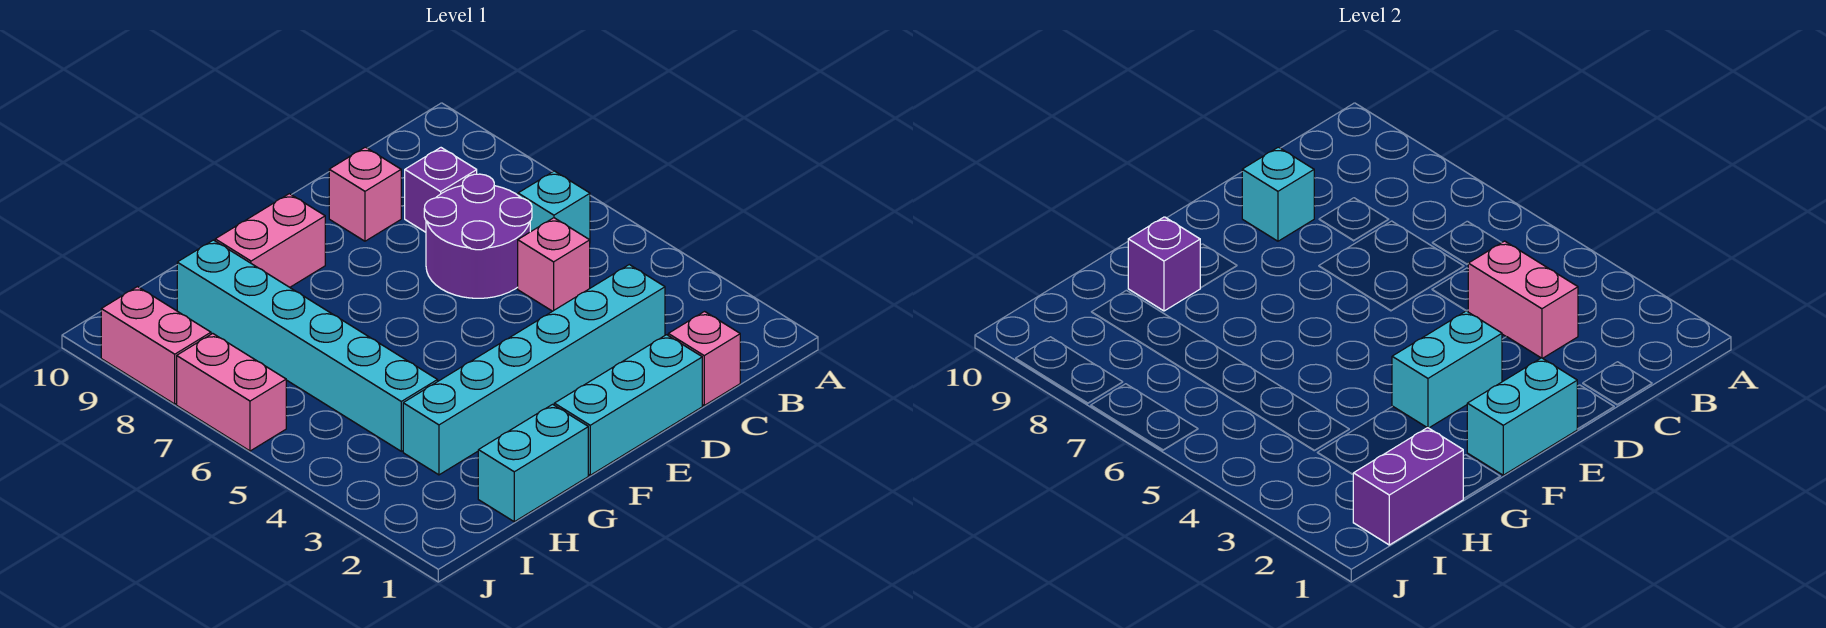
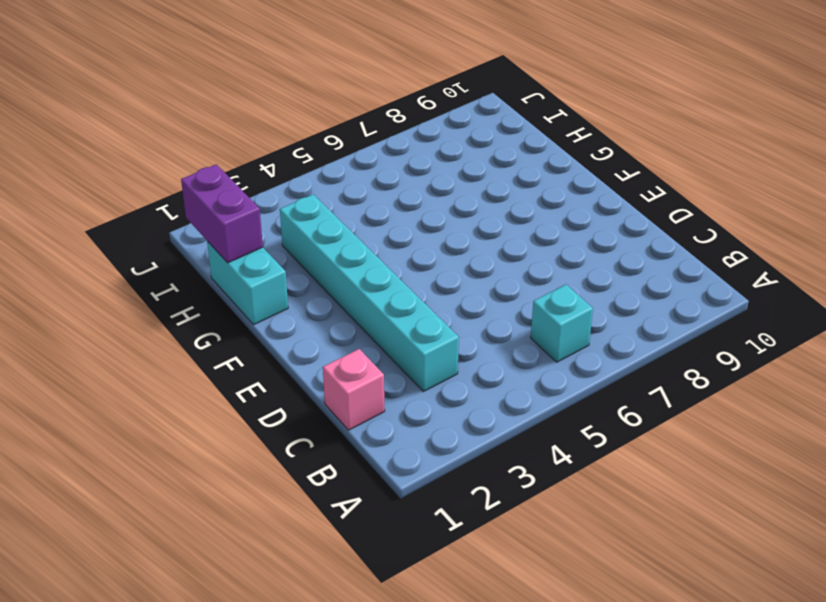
none -> pink brick C5 level 1
none -> purple round brick C6:D7 level 1
none -> purple brick C8 level 1

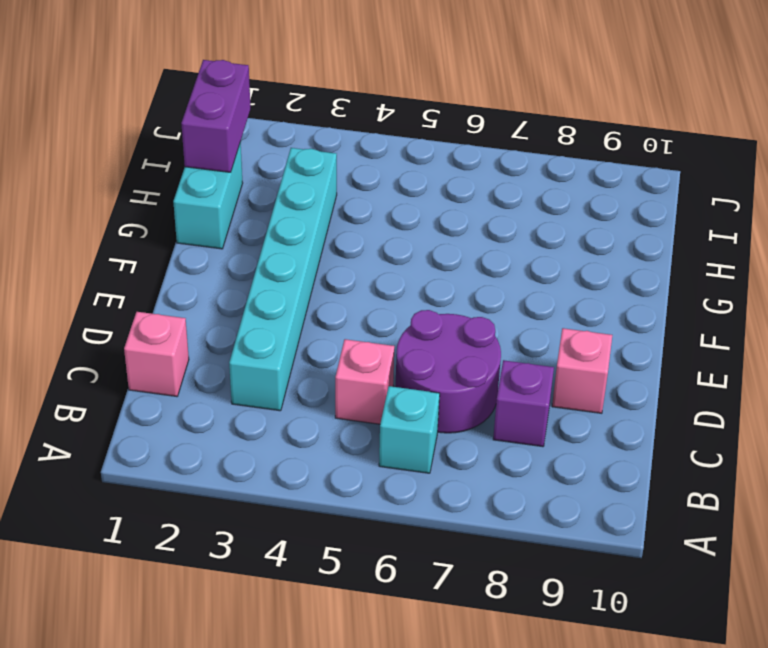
none -> cyan brick D1:F1 level 1
none -> pink brick F9:G9 level 1
none -> cyan brick H4:H9 level 1

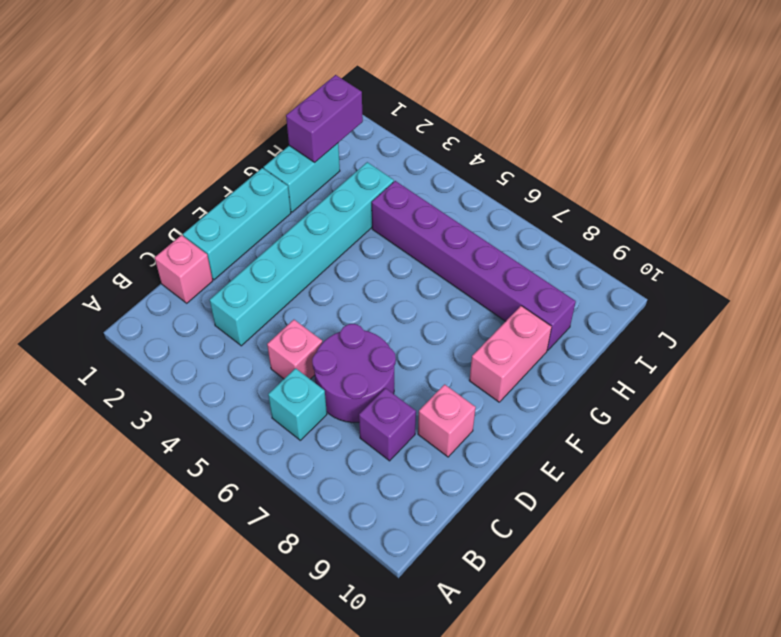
purple brick H4:H9 level 1 -> cyan brick H4:H9 level 1
none -> pink brick J6:J7 level 1
none -> pink brick J8:J9 level 1
none -> pink brick C3:C4 level 2

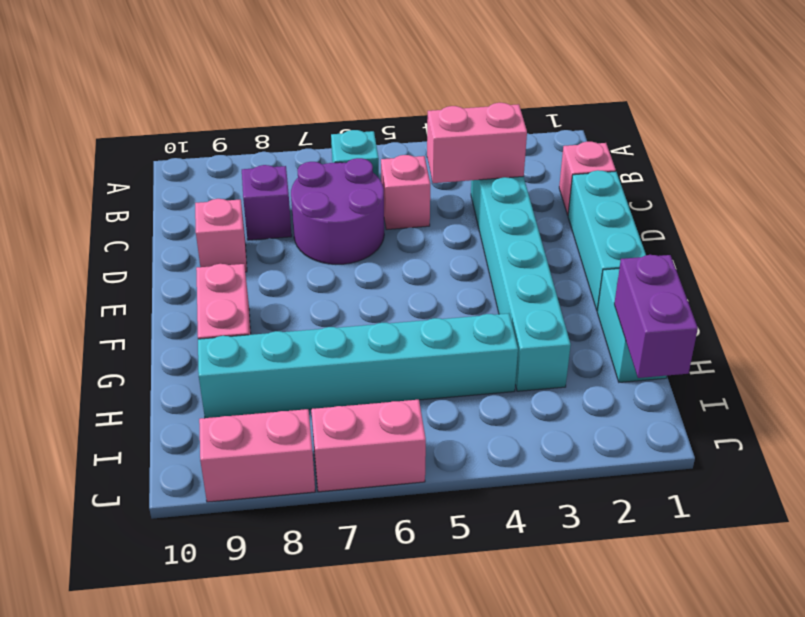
none -> cyan brick D9 level 2
none -> cyan brick E1:F1 level 2
none -> cyan brick E3:F3 level 2

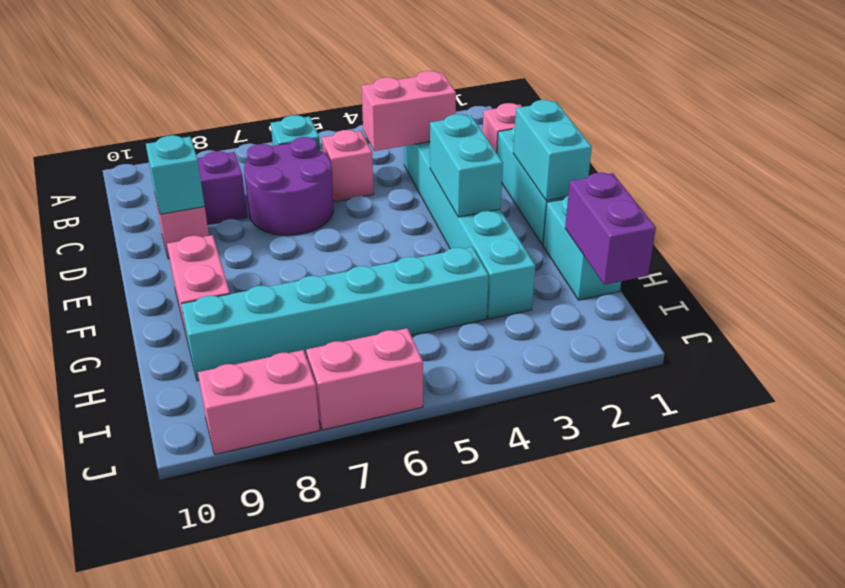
none -> purple brick G9 level 2

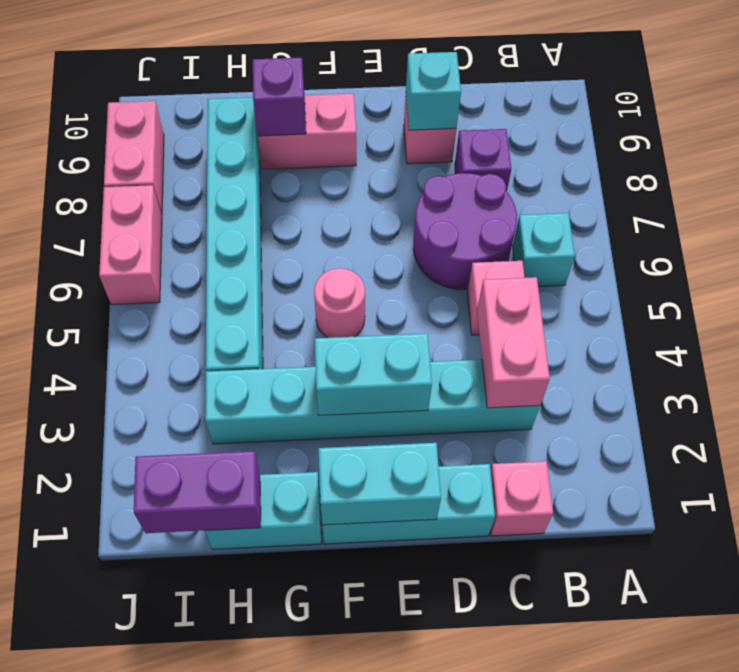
pink round brick F5 level 1 -> none

